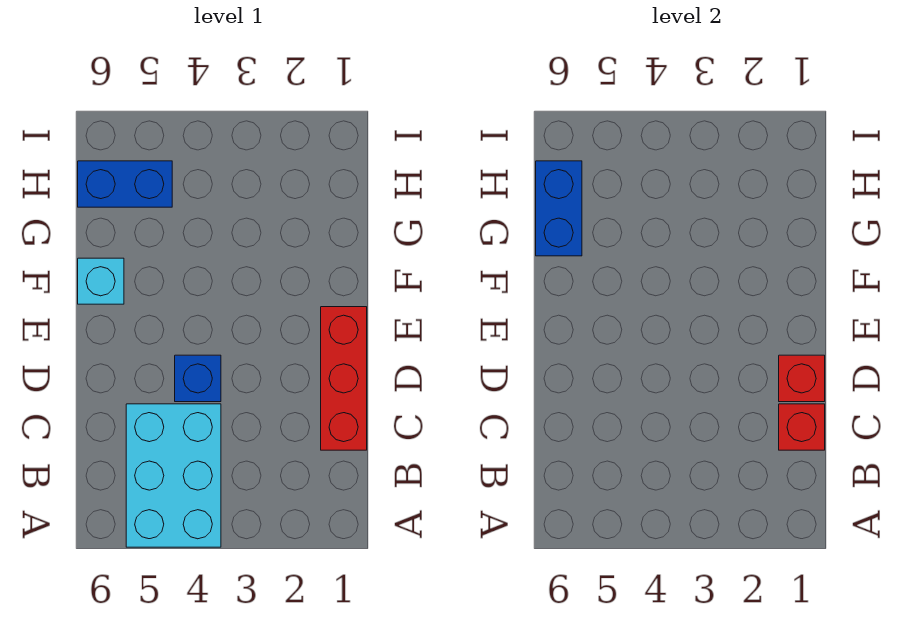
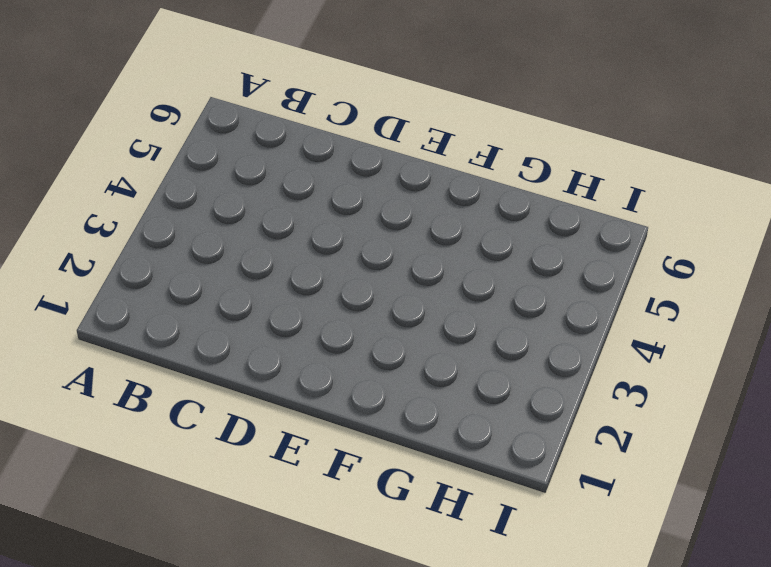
none -> cyan brick A4:C5 level 1
none -> red brick C1:E1 level 1

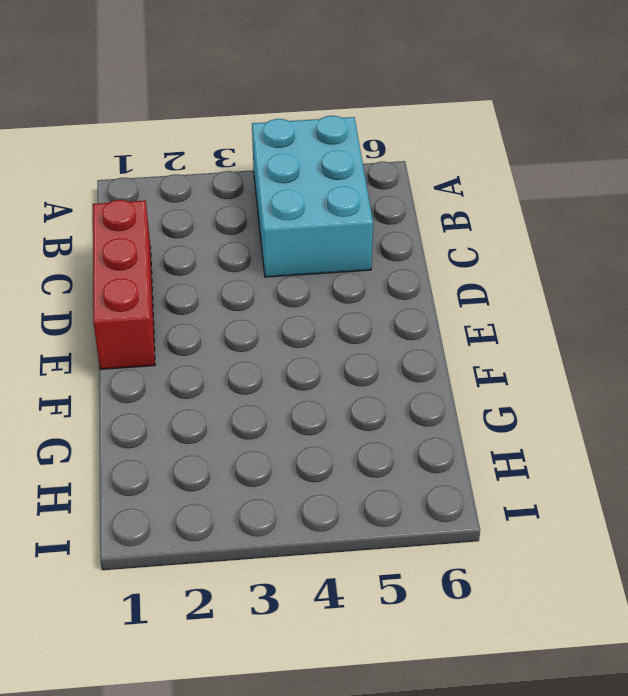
none -> blue brick D4 level 1
none -> cyan brick F6 level 1

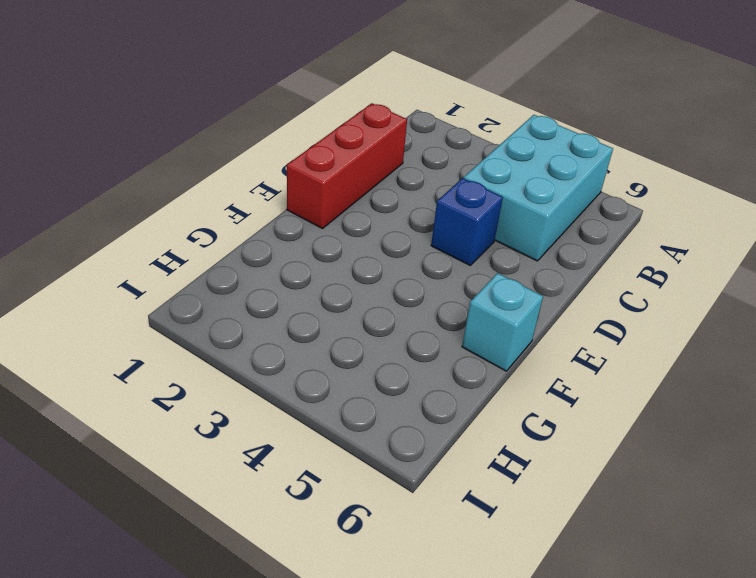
none -> blue brick H5:H6 level 1
none -> red brick C1 level 2

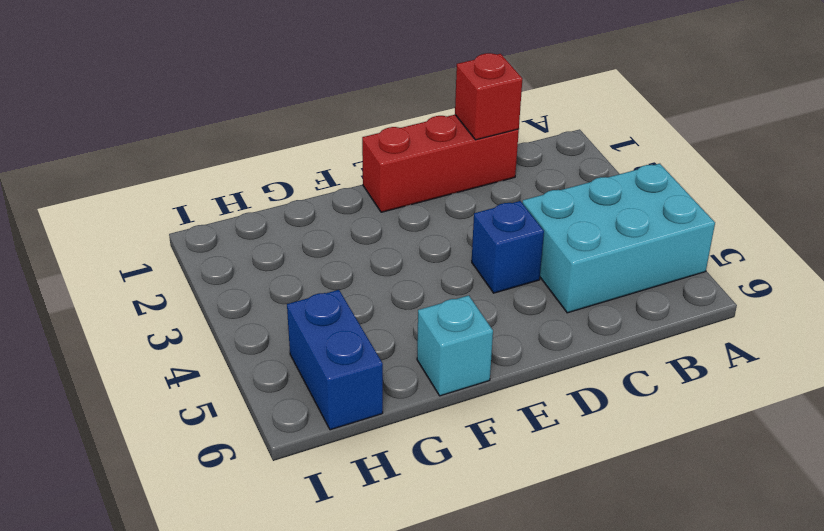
none -> red brick D1 level 2
none -> blue brick G6:H6 level 2

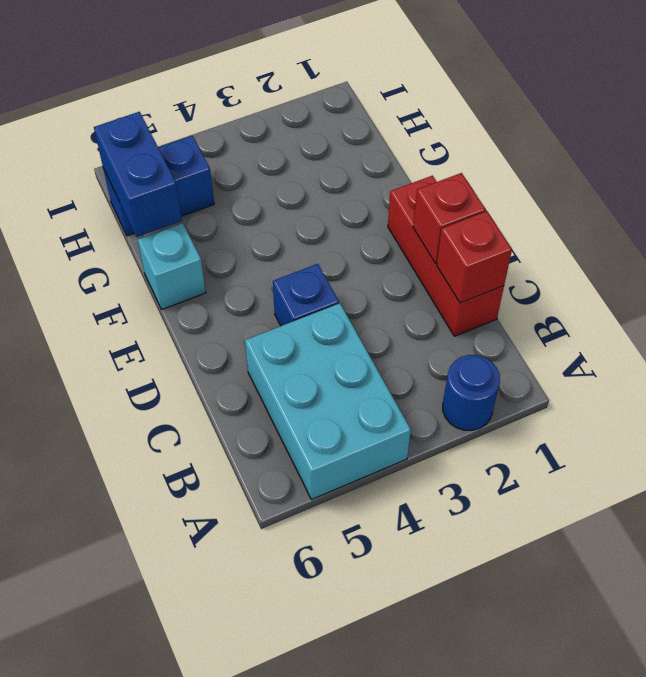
blue round brick A2 level 1 -> none

